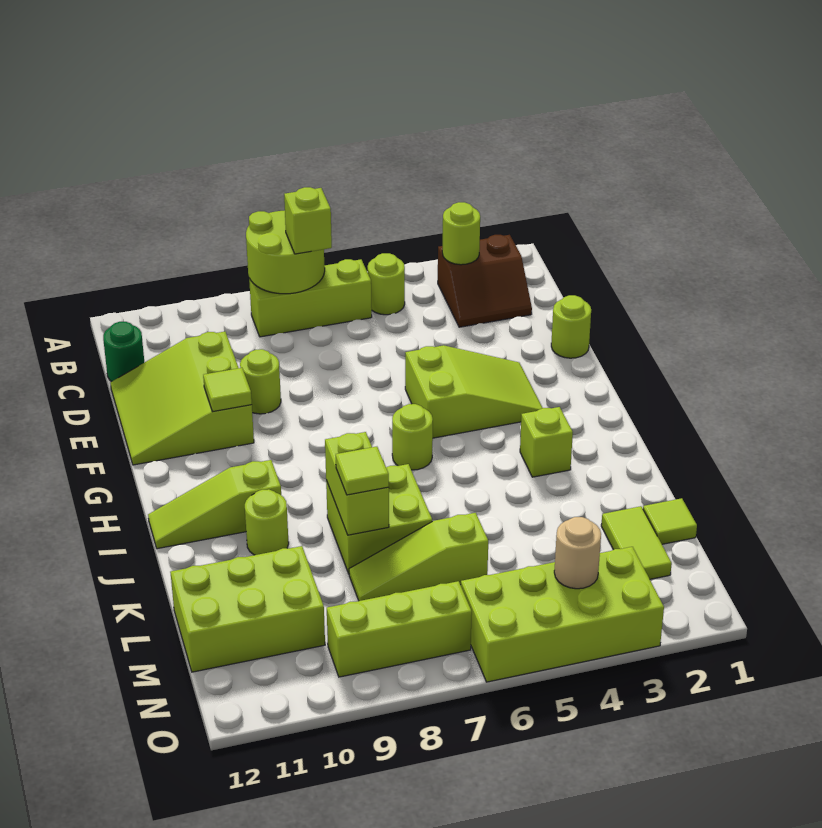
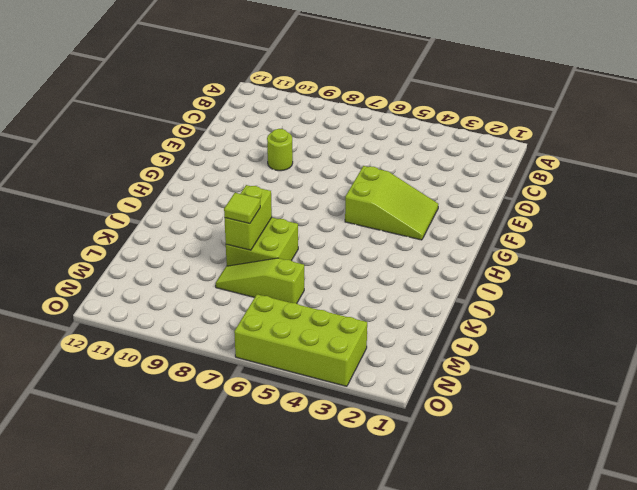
none -> brown slope B2:C3 level 1 top B
none -> lime round brick B5 level 1
none -> lime brick B6:B8 level 1

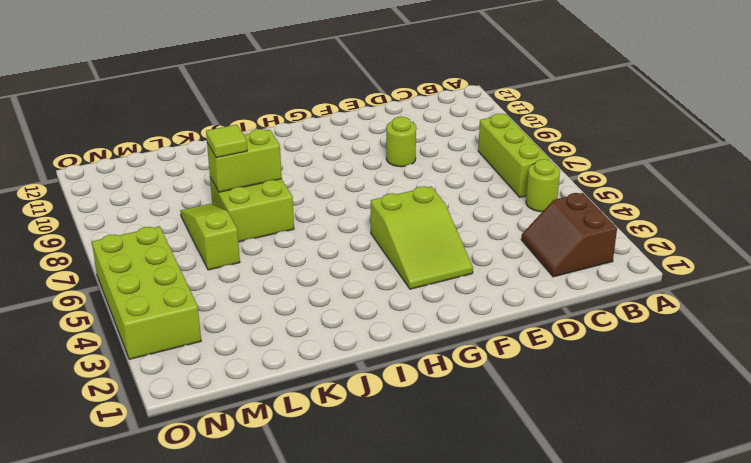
none -> green round brick C12 level 1
none -> lime slope D10:F12 level 1 top 10
none -> lime round brick E1 level 1

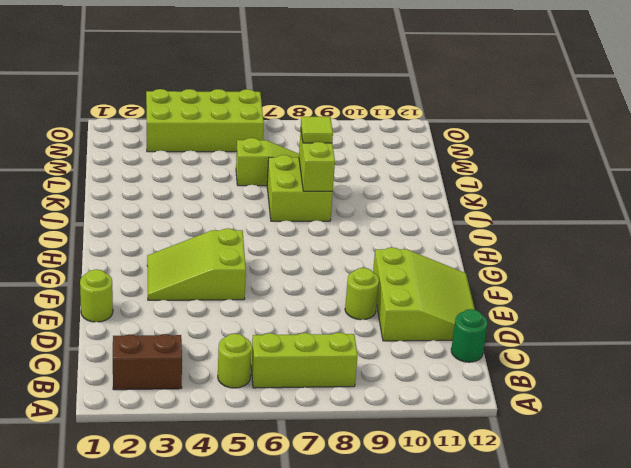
none -> lime round brick H6 level 1
none -> lime brick I3 level 1
none -> lime slope I10:I12 level 1 top 10

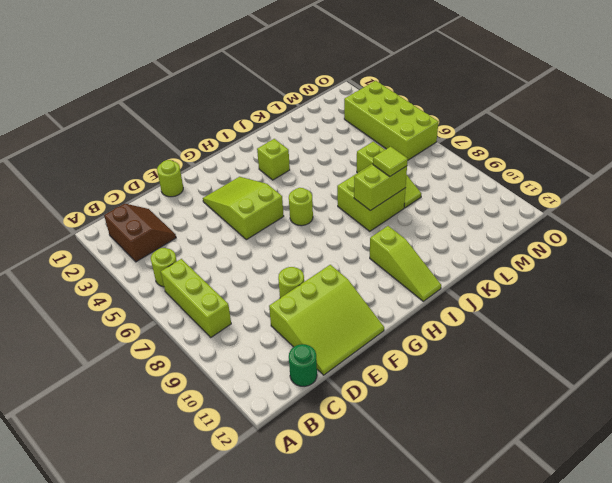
none -> lime round brick J10 level 1
none -> lime tile L1 level 1
none -> lime tile L2:M2 level 1

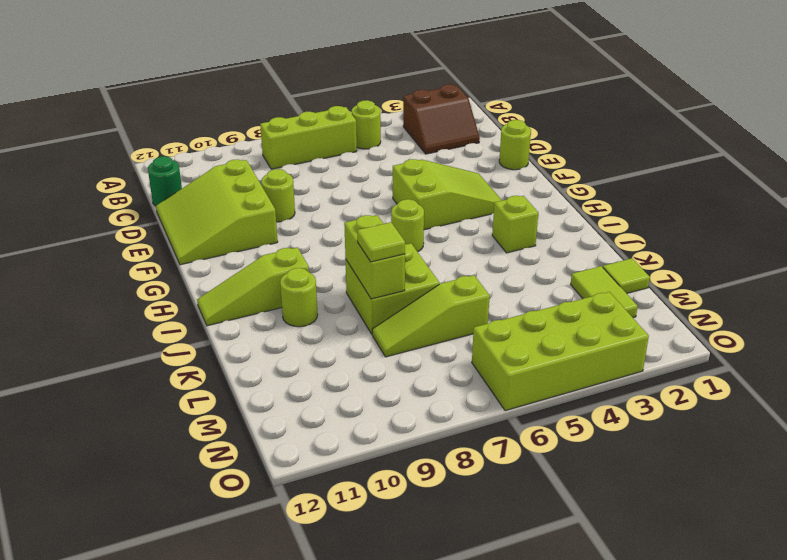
none -> lime brick L10:M12 level 1
none -> lime brick N7:N9 level 1
none -> lime round brick A7:B8 level 2

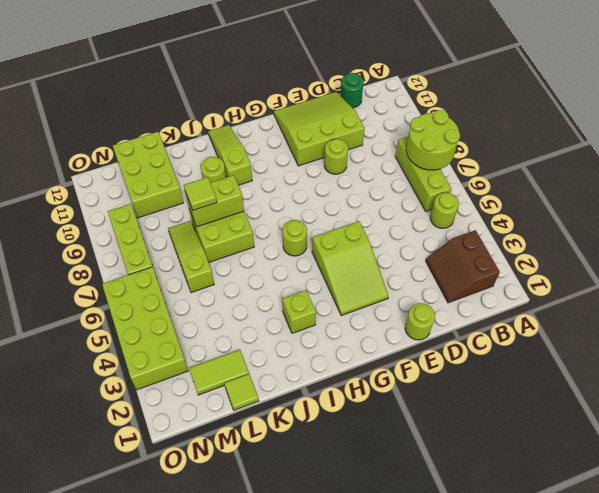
none -> lime round brick B3 level 2
none -> lime tile F10 level 2
none -> tan round brick N4 level 2

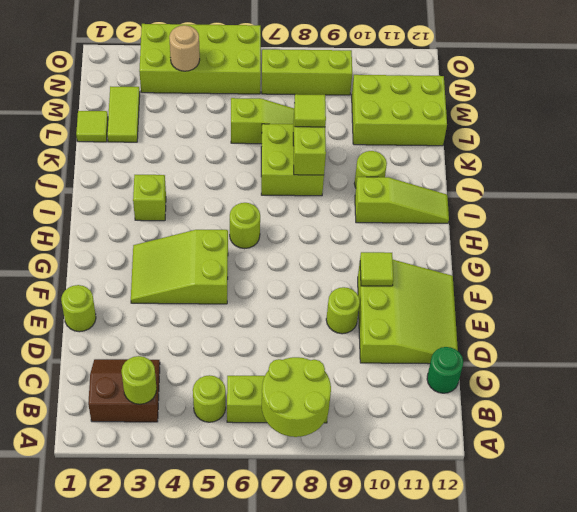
none -> lime brick B7 level 3

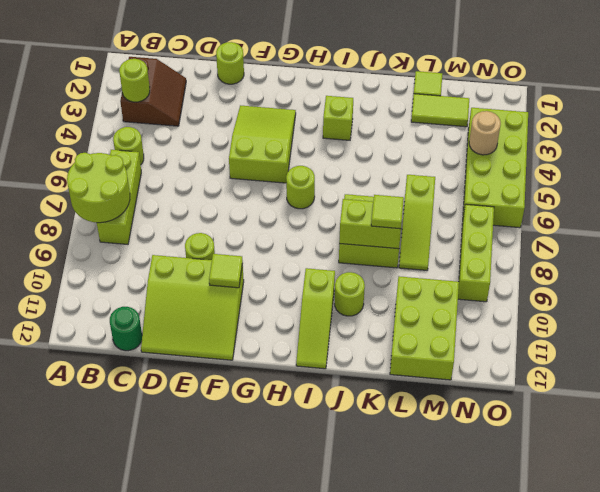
none -> lime brick B7 level 3

